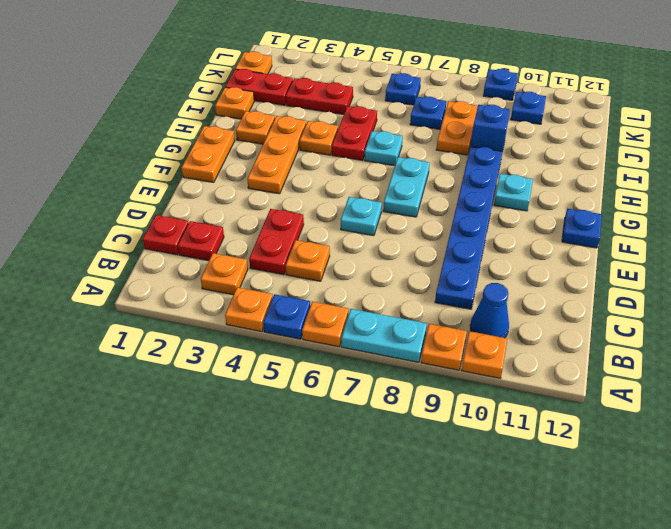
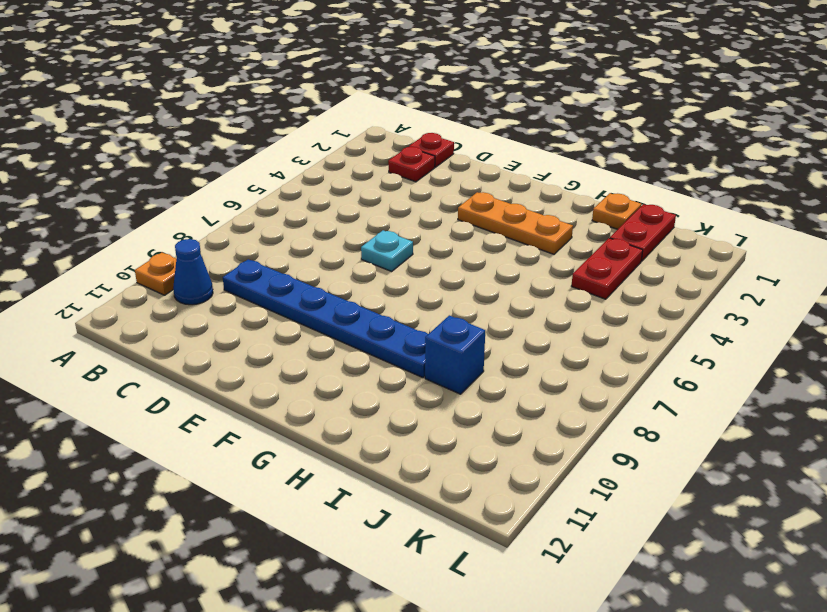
none -> orange plate A4 level 1
none -> blue plate A5 level 1
none -> orange plate A6 level 1
none -> cyan plate A7:A8 level 1

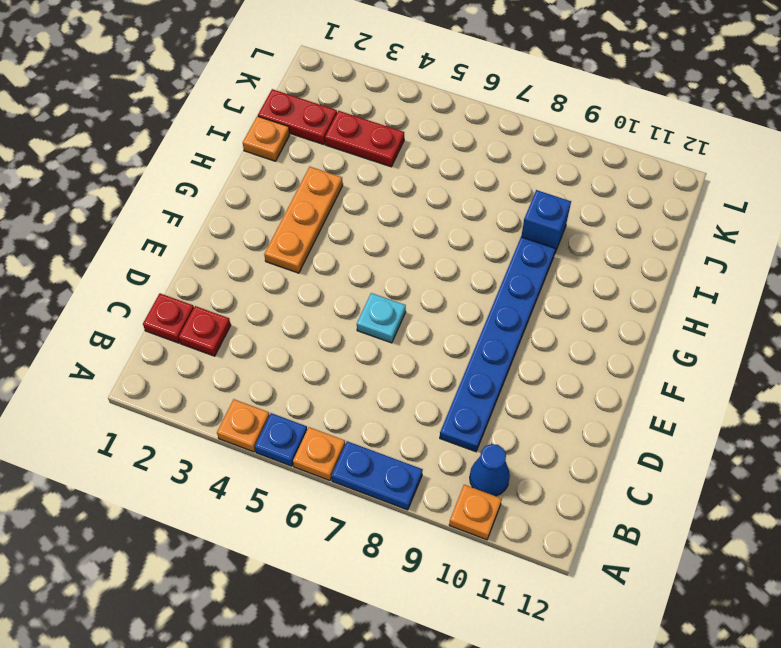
blue plate A7:A8 level 1 -> cyan plate A7:A8 level 1
none -> orange plate A9 level 1
none -> orange plate B3 level 1
none -> red plate C4:D4 level 1
none -> orange plate C5 level 1

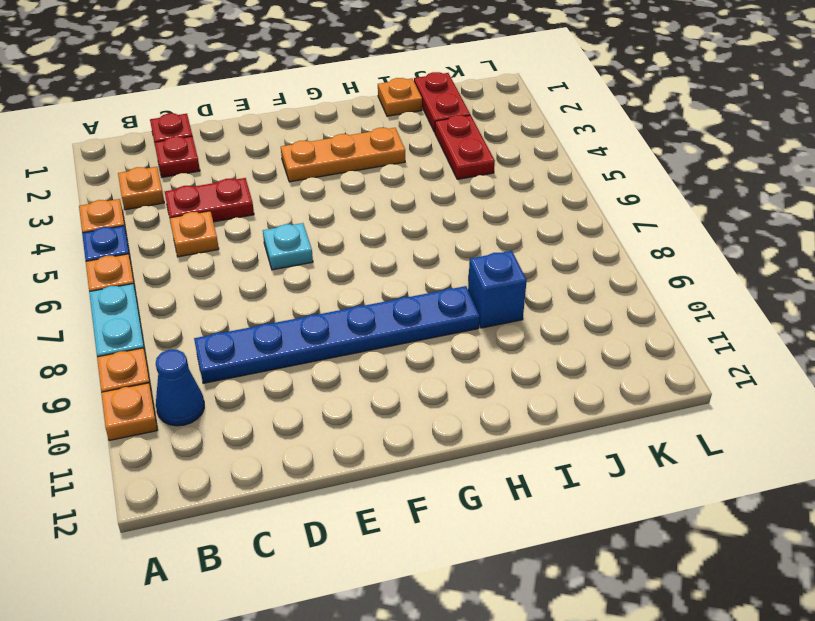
none -> orange plate F1:G1 level 1
none -> cyan plate F7:G7 level 1
none -> blue plate F12 level 1
none -> cyan plate G10 level 1

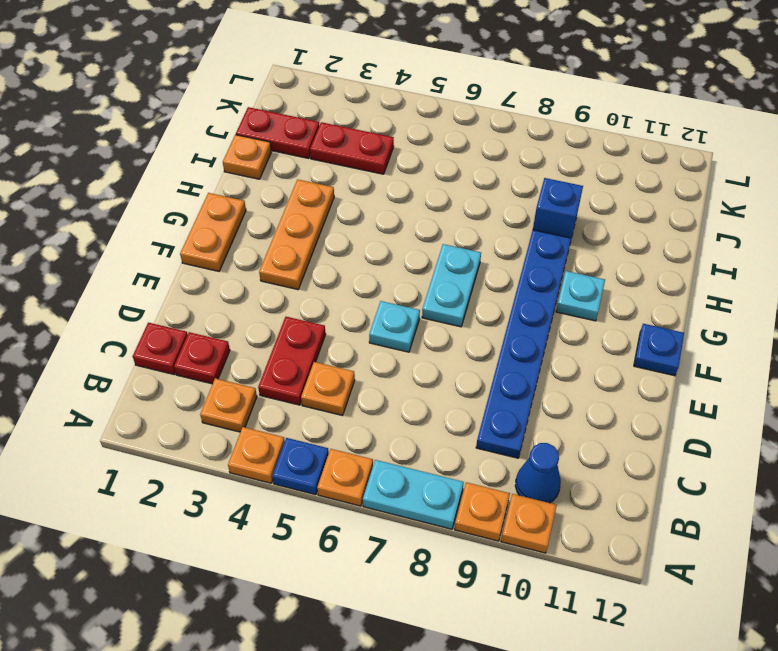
none -> orange plate H2 level 1
none -> orange plate H4 level 1
none -> red plate H5:I5 level 1
none -> cyan plate H6 level 1

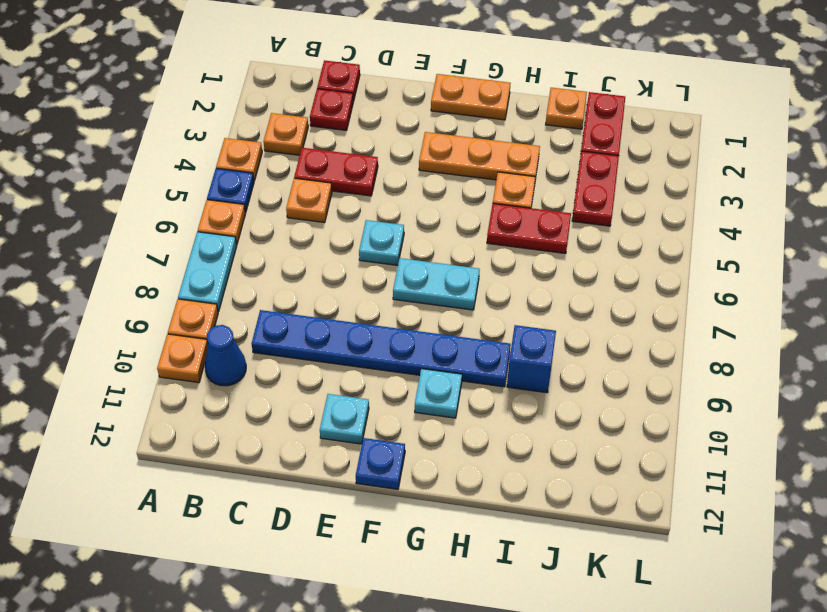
cyan plate E11 level 1 -> cyan plate H6 level 1
none -> orange plate H2 level 1
none -> orange plate I8:J8 level 1
none -> blue plate J7 level 1
none -> orange plate K1 level 1

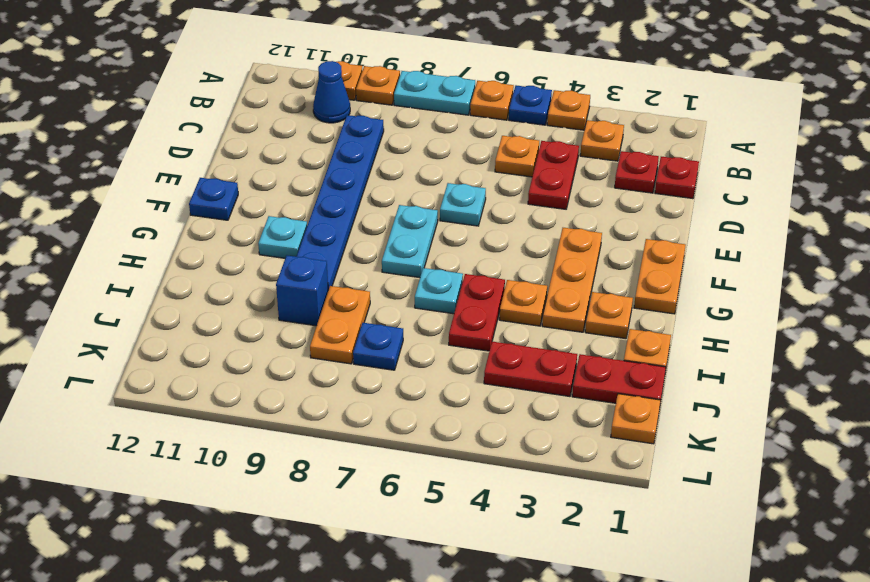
none -> blue plate K6 level 1
none -> blue plate K10 level 1
none -> blue plate L9 level 1

